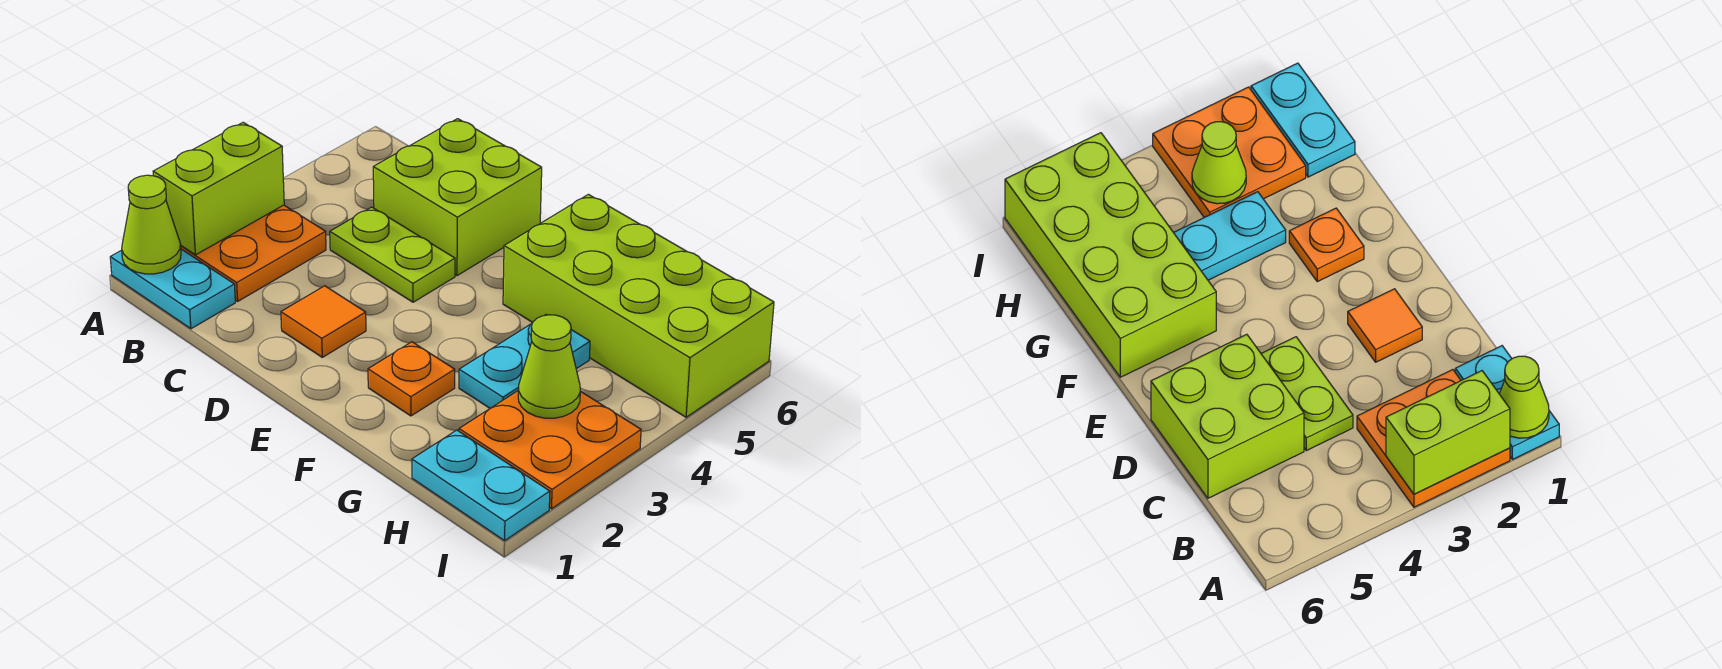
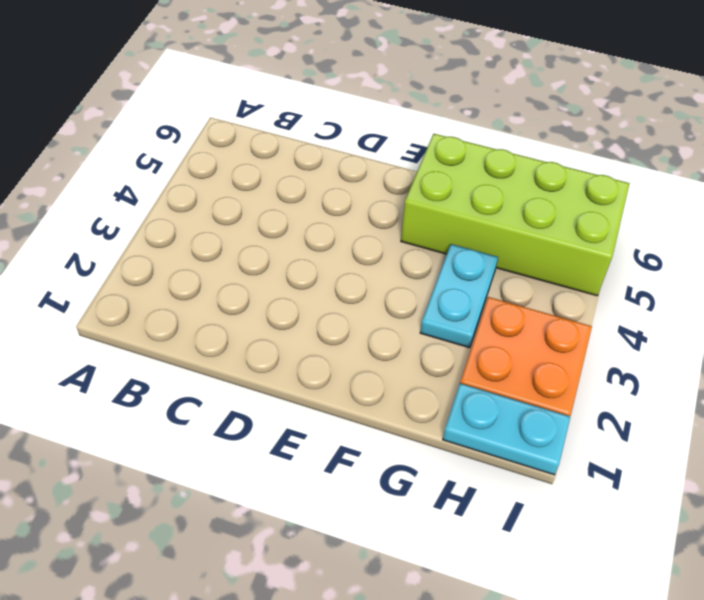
none -> cyan plate A1:B1 level 1
none -> orange plate A2:B3 level 1
none -> lime plate C4:D4 level 1

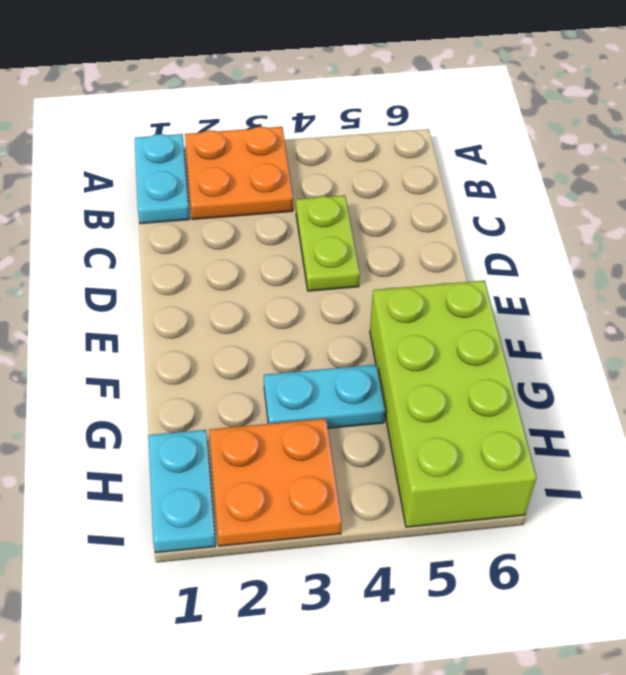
none -> lime brick C5:D6 level 1
none -> orange tile D2 level 1
none -> orange plate F2 level 1

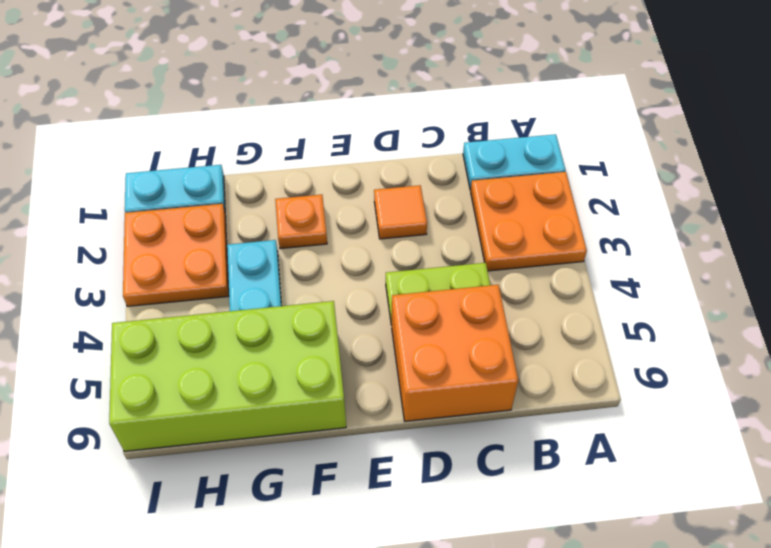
orange brick C5:D6 level 1 -> lime brick C5:D6 level 1
none -> lime cone A1 level 2
none -> lime brick A2:A3 level 2
none -> lime cone H3 level 2

